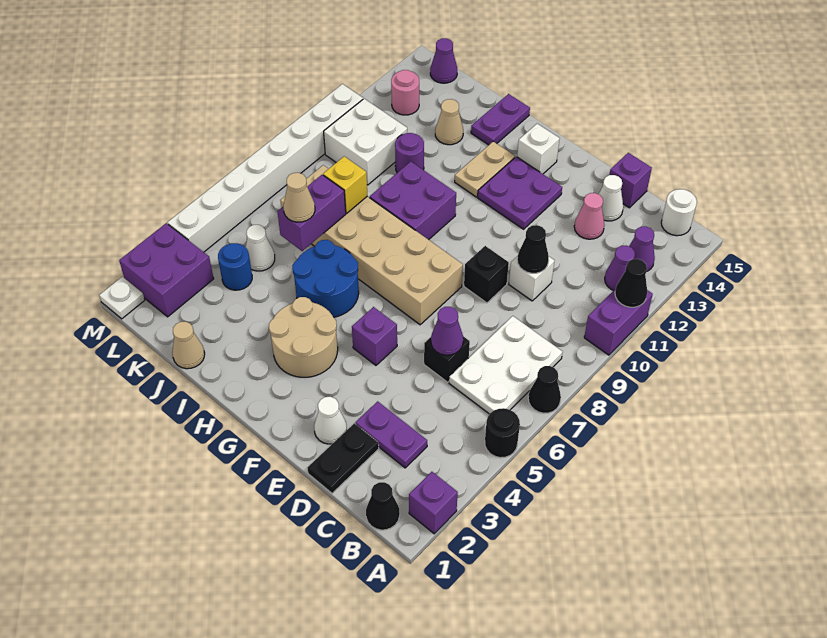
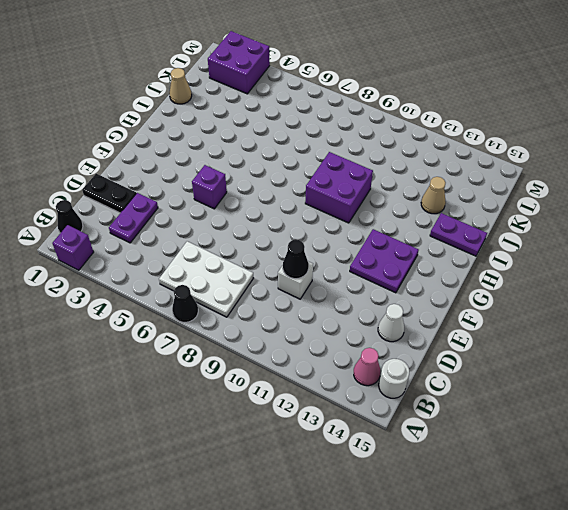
pink cone B14 level 1 -> pink cone D13 level 1
none -> black round brick A5 level 1
none -> purple brick A10:A11 level 1
none -> purple cone B12 level 1
none -> purple cone B13 level 1

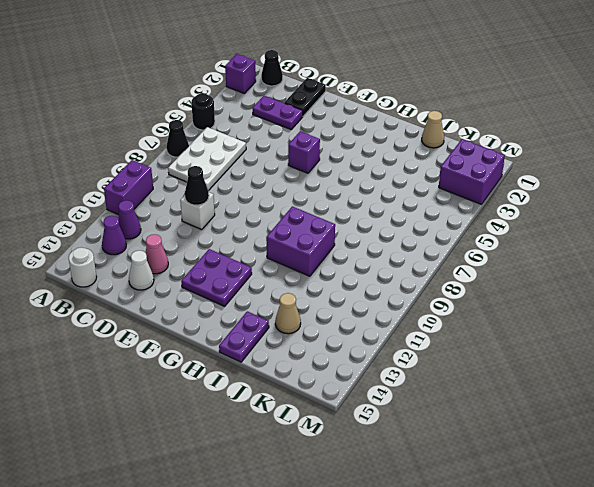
none -> black brick D6 level 1
none -> purple brick D15 level 1
none -> white cone E2 level 1
none -> black brick E9 level 1

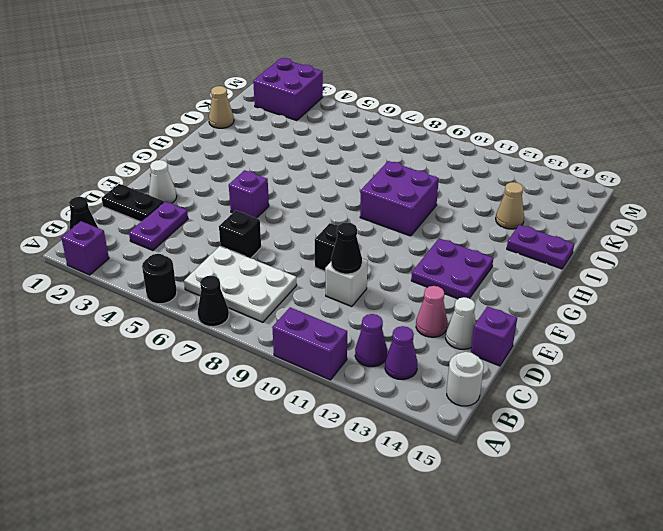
none -> tan brick F7:K8 level 1
none -> tan round brick G3:H4 level 1
none -> white brick G14 level 1
none -> blue round brick H5:I6 level 1

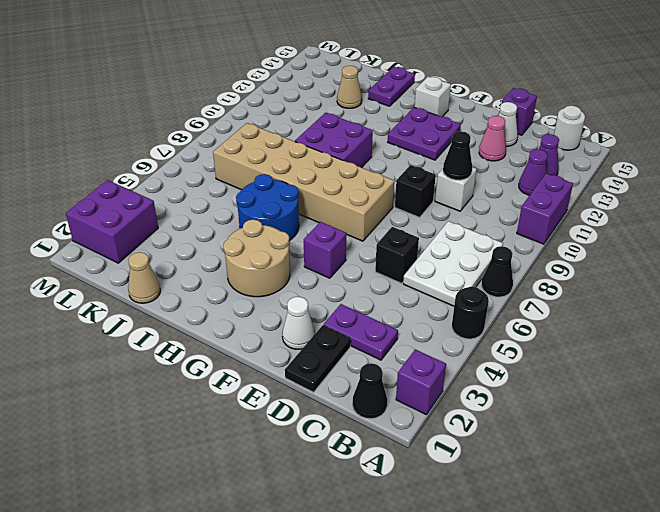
none -> tan plate H12:H13 level 1
none -> purple round brick J11 level 1
none -> blue round brick K4 level 1
none -> white cone K5 level 1

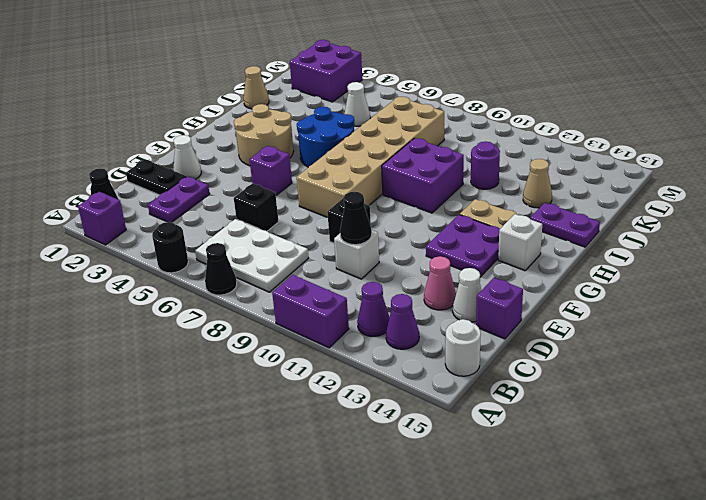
none -> blue round brick K4 level 1
none -> white brick K10:L11 level 1
none -> pink round brick L13 level 1
none -> purple cone L15 level 1

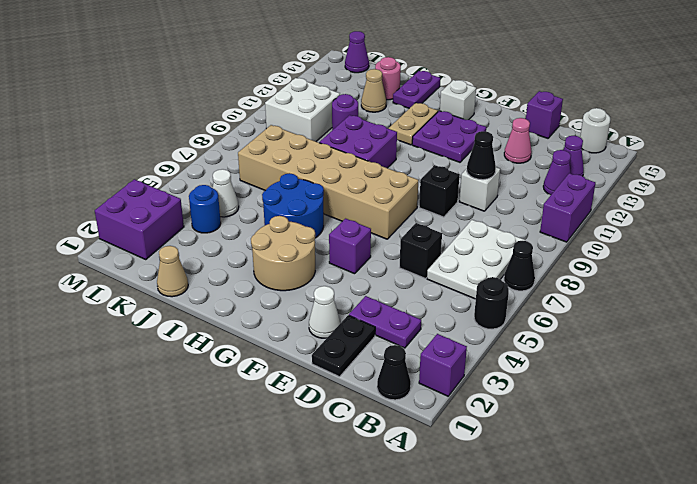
pink round brick J14 level 1 -> pink round brick L13 level 1
none -> white cone D14 level 1
none -> white plate M1 level 1
none -> white brick M4:M11 level 1
none -> black cone A11 level 2

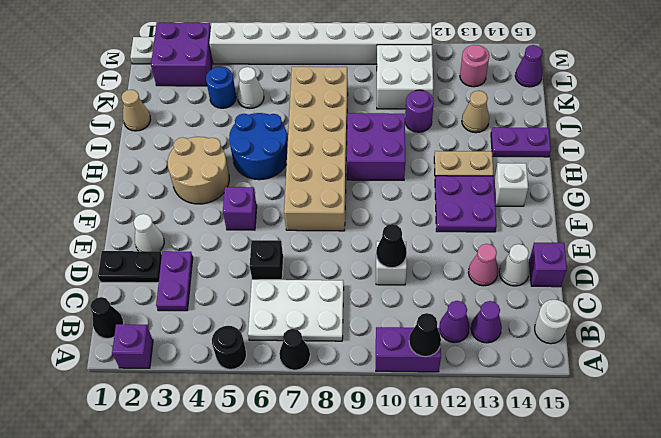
none -> black brick E9 level 1
none -> purple cone D6 level 2
none -> purple brick J6:J7 level 2
none -> yellow brick J8 level 2

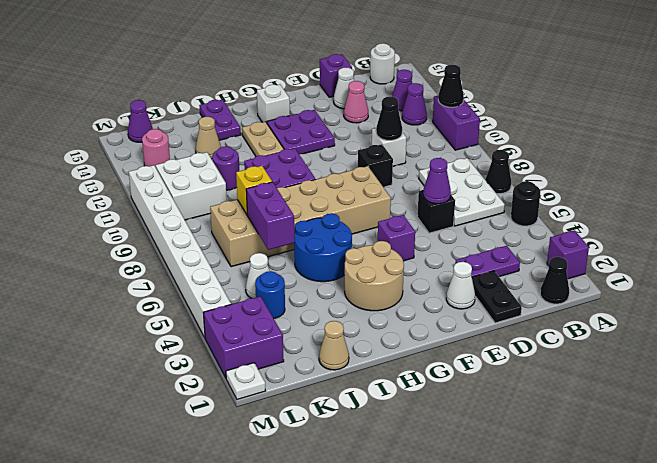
none -> tan cone J6 level 3

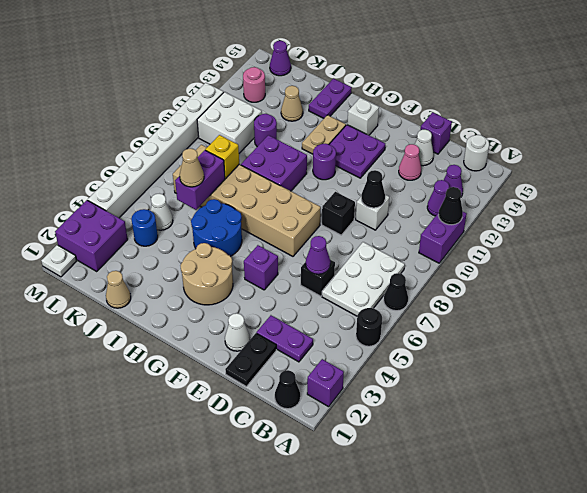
purple round brick G11 level 1 -> none

